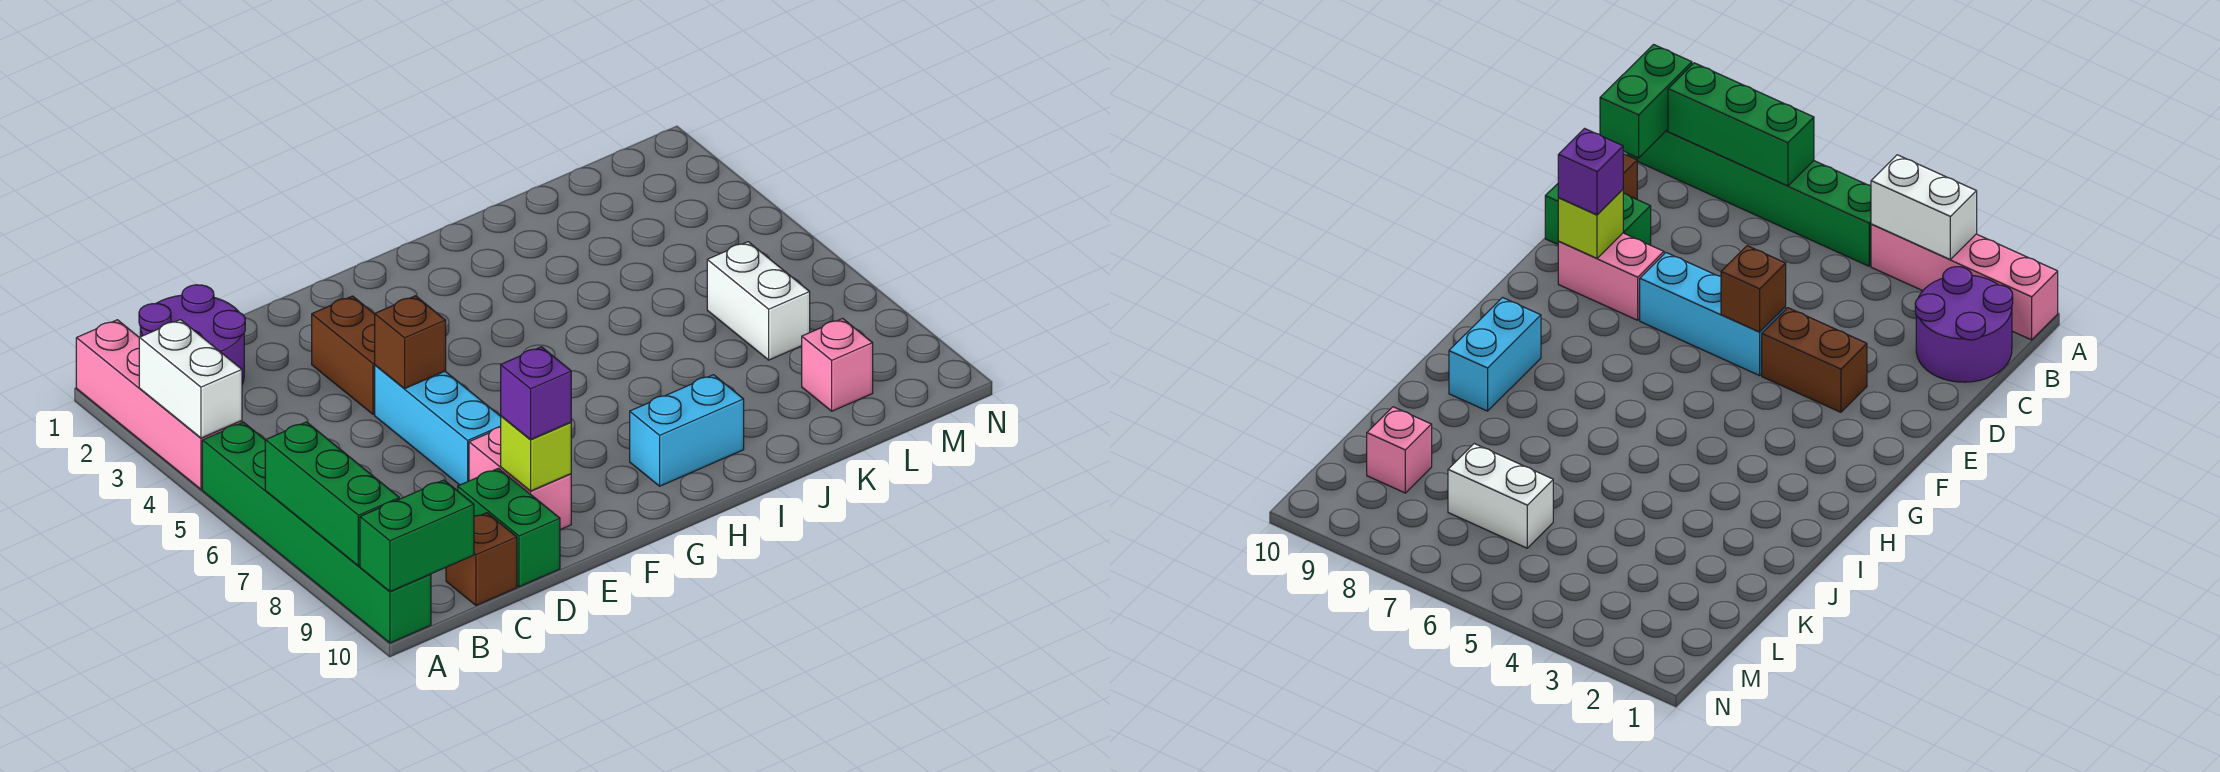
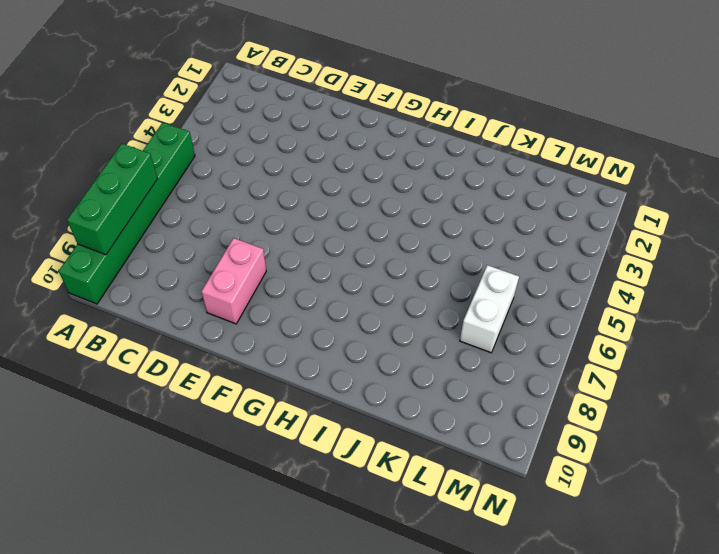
none -> pink brick A1:A4 level 1
none -> purple round brick B1:C2 level 1
none -> brown brick C10 level 1

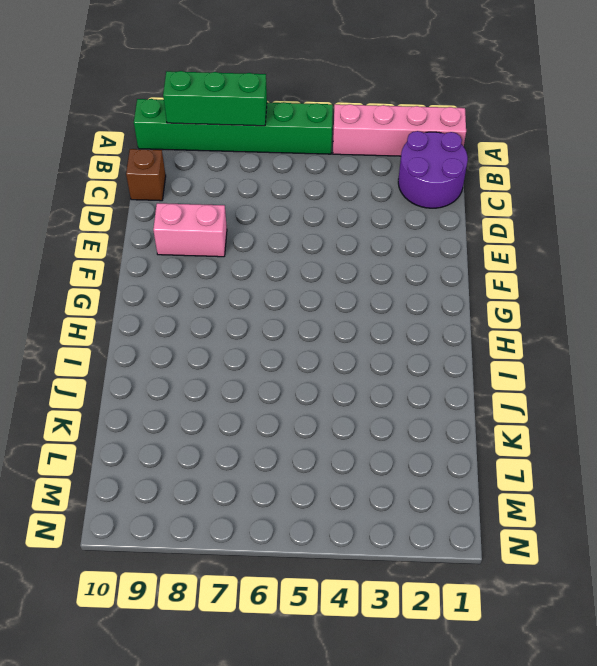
none -> green brick D9:D10 level 1
none -> brown brick E3:E4 level 1
none -> cyan brick E5:E7 level 1

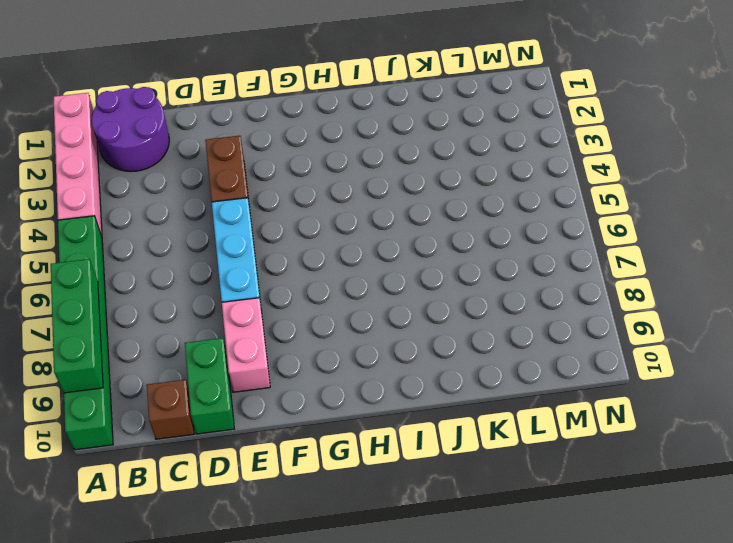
none -> cyan brick H9:I9 level 1
none -> white brick L6:L7 level 1
none -> pink brick L9 level 1

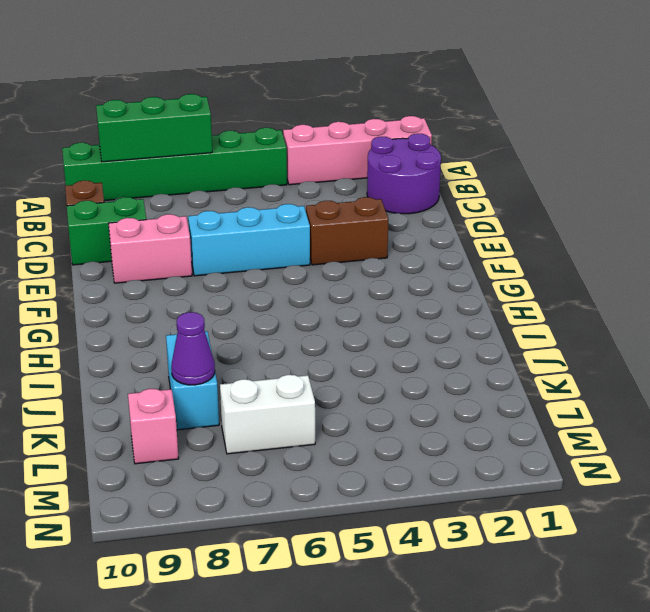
cyan brick J8:K8 level 1 -> cyan brick H9:I9 level 1
purple cone K8 level 2 -> none
none -> white brick A3:A4 level 2
none -> green brick A10:B10 level 2
none -> brown brick E5 level 2

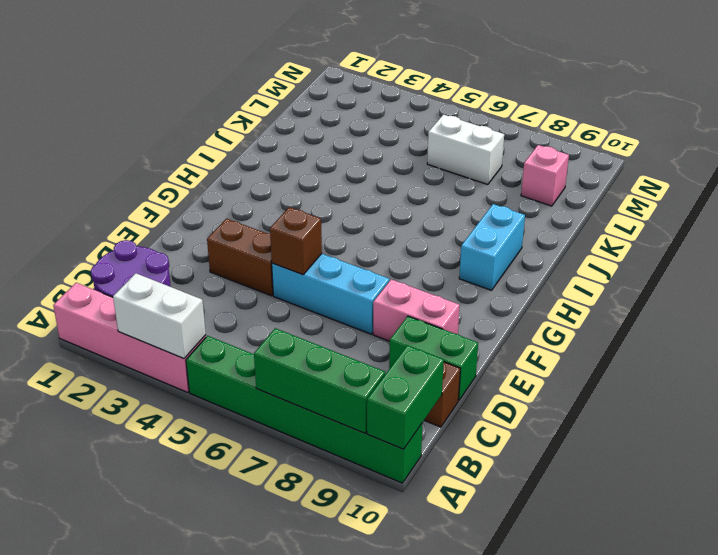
none -> lime brick E9 level 2
none -> purple brick E9 level 3

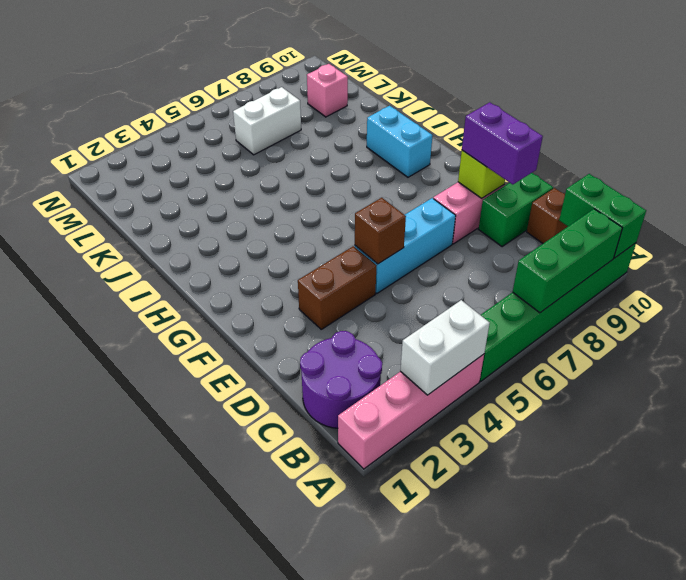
purple brick D9:E9 level 3 -> purple brick E9 level 3

